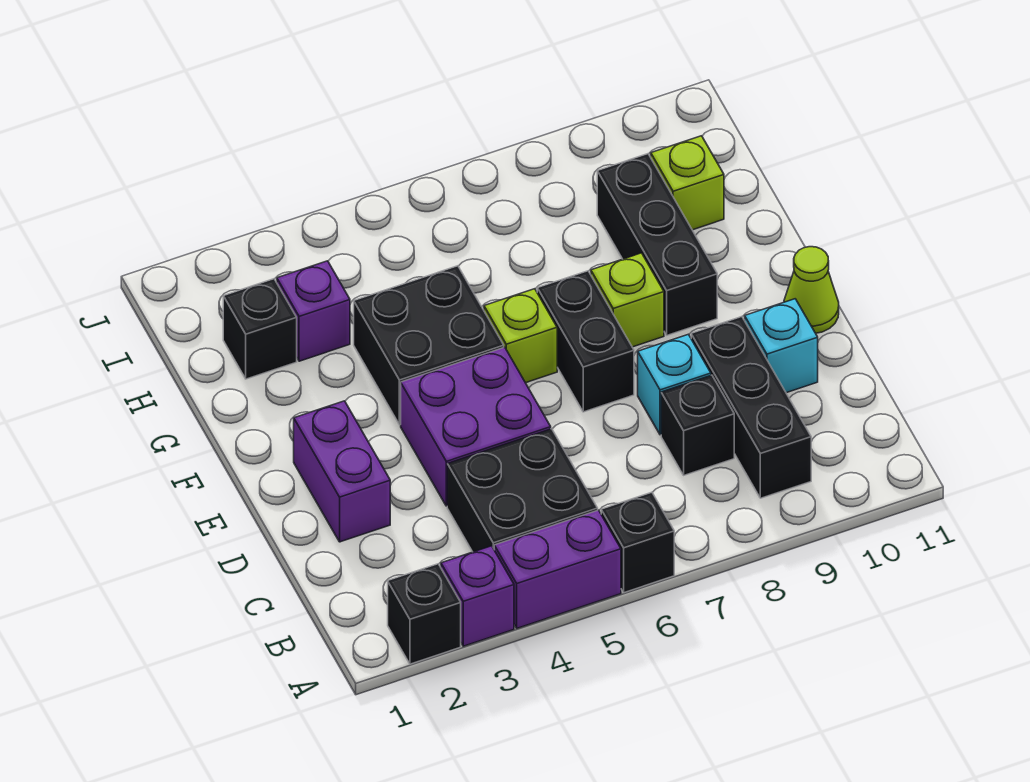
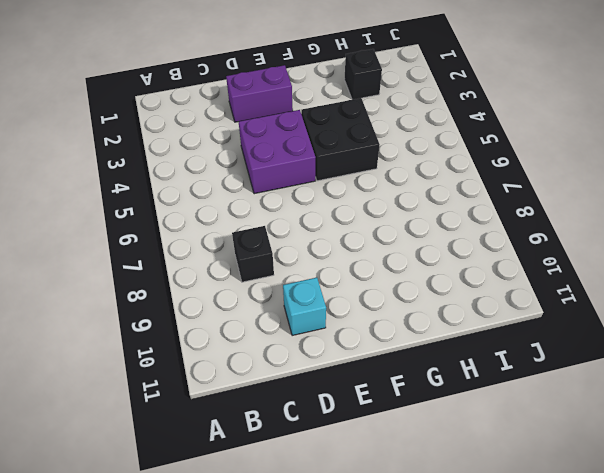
none -> black brick A2 level 1
none -> purple brick A3 level 1
none -> purple brick A4:A5 level 1

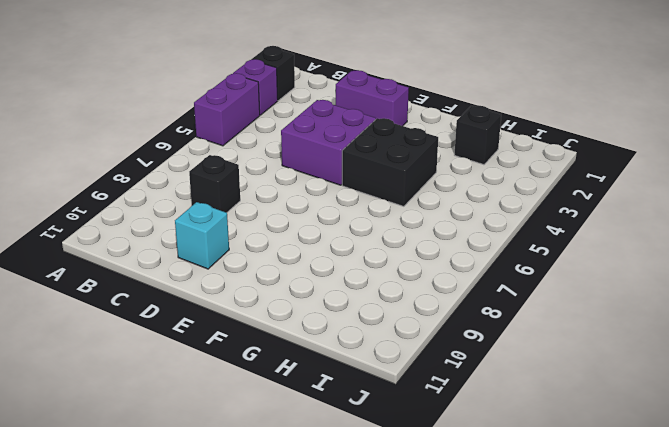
none -> black brick A6 level 1
none -> black brick B4:C5 level 1
none -> black brick B9:D9 level 1

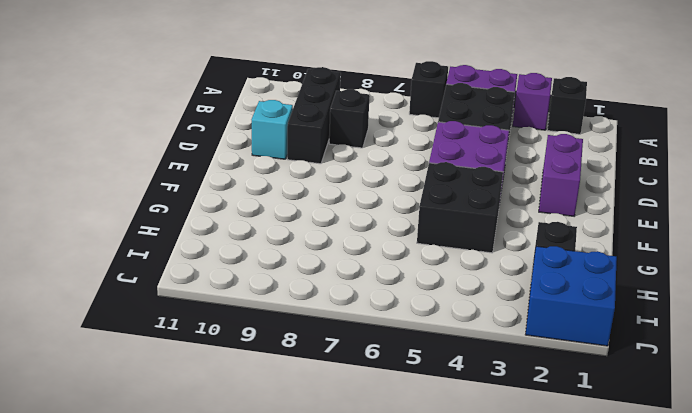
blue brick I1:J2 level 1 -> none
none -> cyan brick D8 level 1
none -> black brick E7:F7 level 1
none -> lime cone E11 level 1

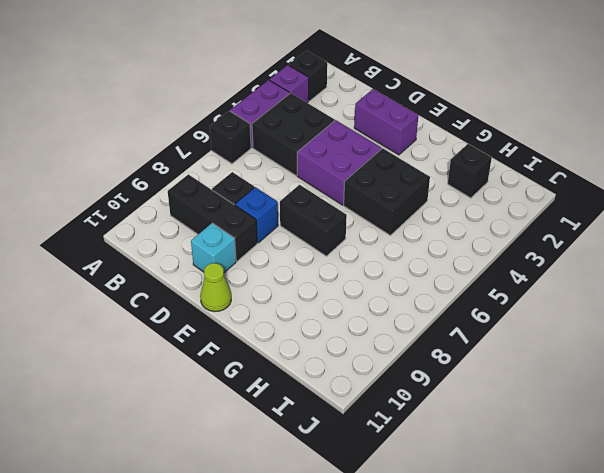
blue brick D8 level 1 -> cyan brick D8 level 1
none -> lime brick F6 level 1
none -> lime brick F8 level 1
none -> black brick F9:H9 level 1

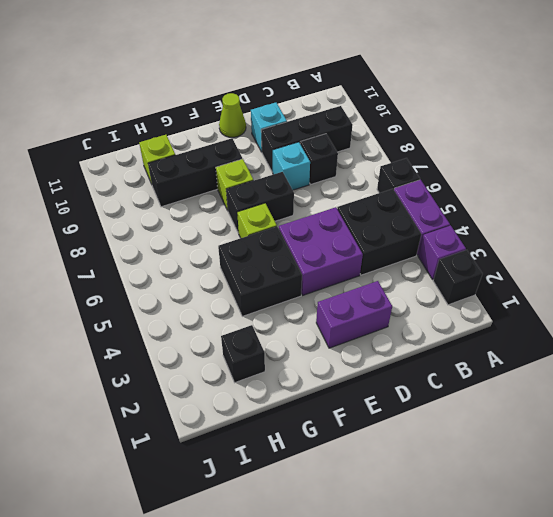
none -> purple brick H3 level 1

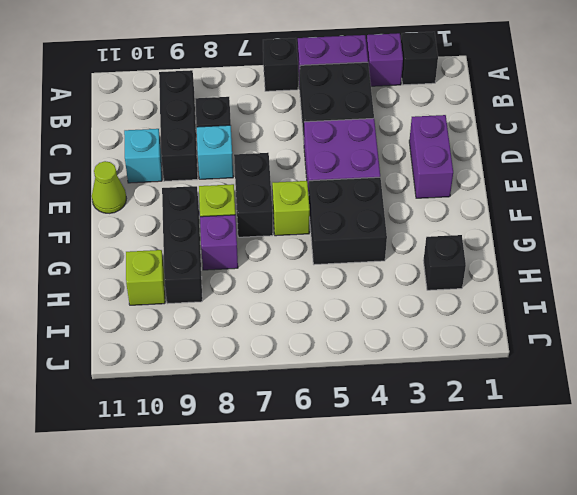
purple brick G8 level 1 -> purple brick H3 level 1

